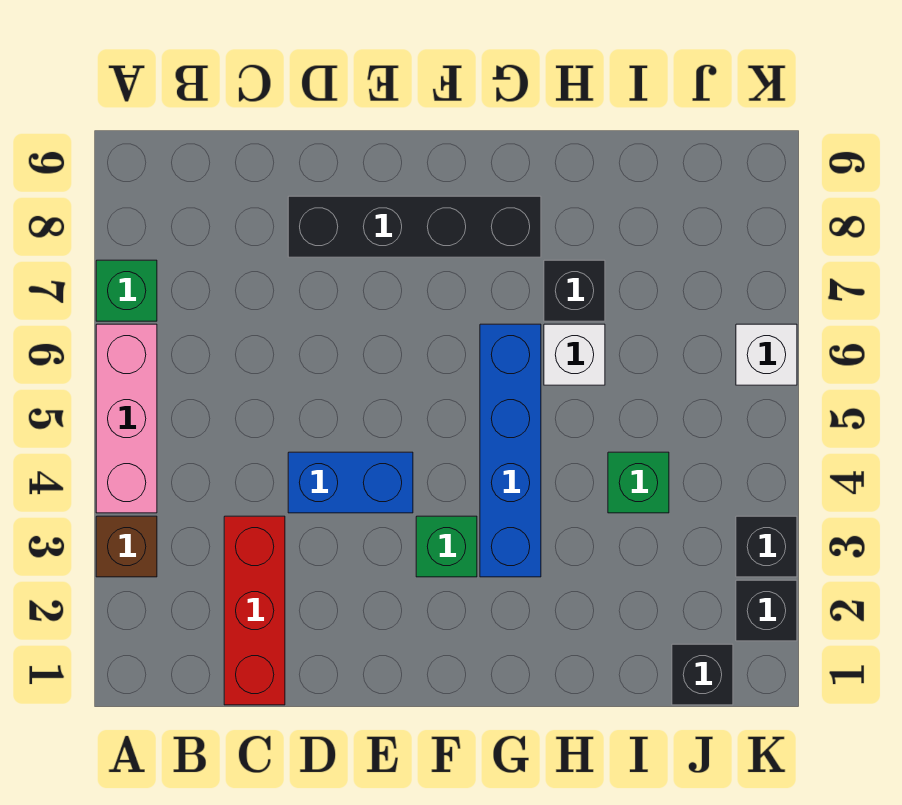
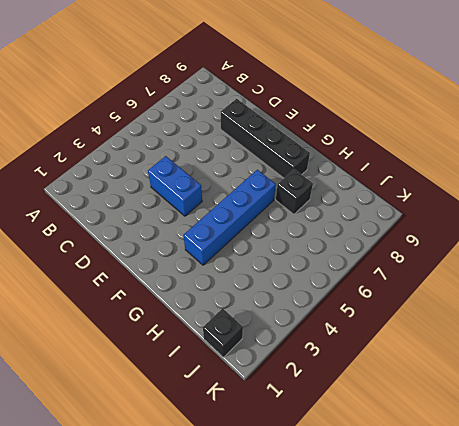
none -> brown brick A3 level 1
none -> pink brick A4:A6 level 1
none -> green brick A7 level 1

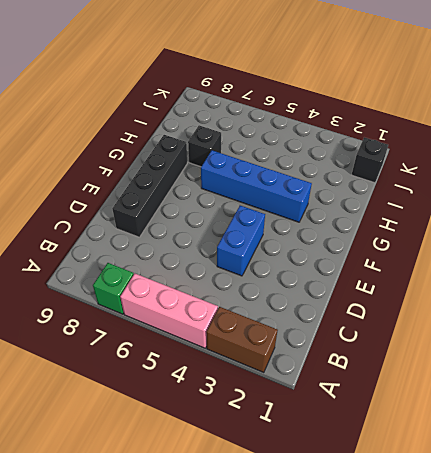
brown brick A2:A3 level 1 -> brown brick A3 level 1
none -> red brick C1:C3 level 1
none -> green brick F3 level 1
none -> white brick H6 level 1

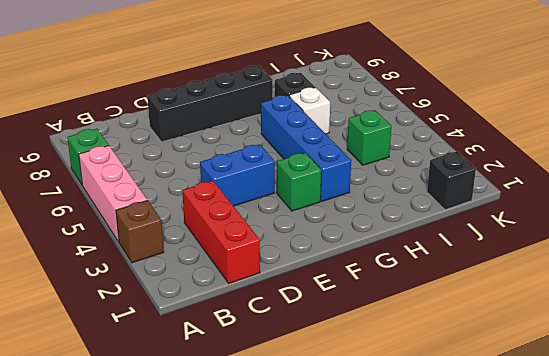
none -> black brick K2 level 1
none -> black brick K3 level 1
none -> white brick K6 level 1

